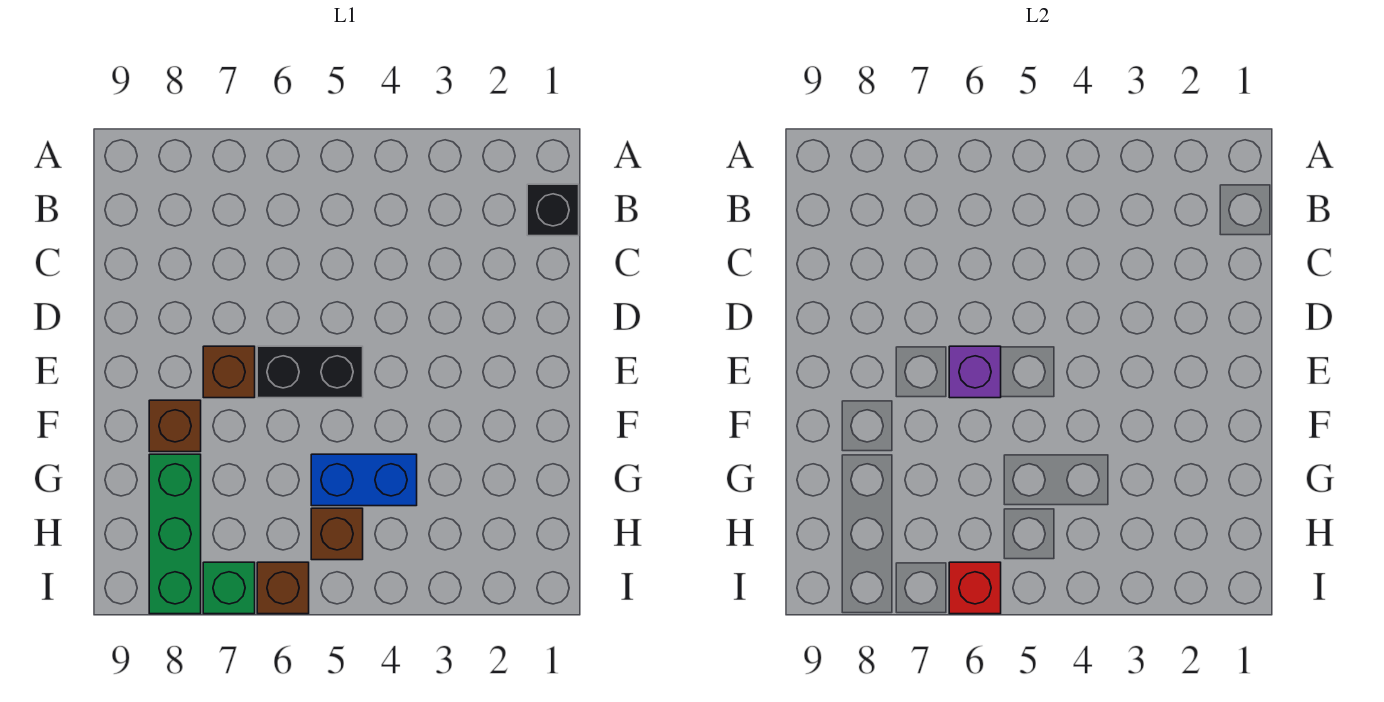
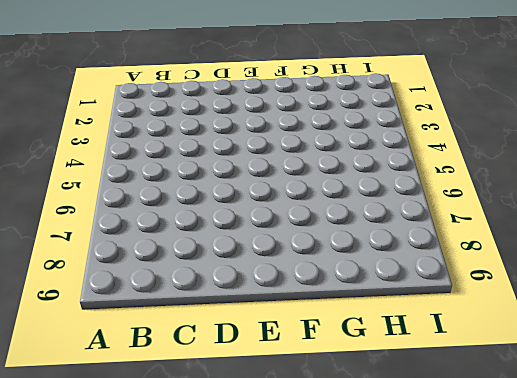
none -> black brick B1 level 1
none -> black brick E5:E6 level 1

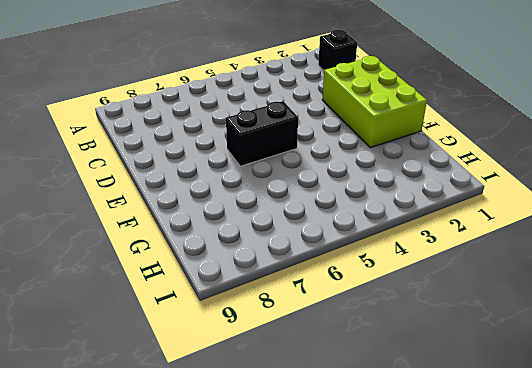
lime brick D1:F2 level 1 -> none
none -> brown brick E7 level 1
none -> brown brick F8 level 1

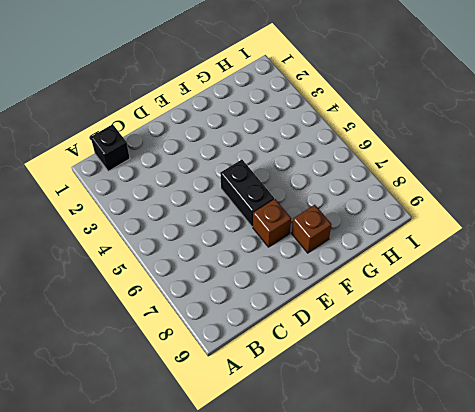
none -> blue brick G4:G5 level 1
none -> green brick G8:I8 level 1

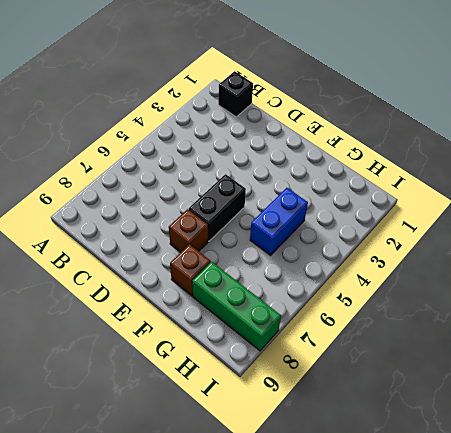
none -> brown brick H5 level 1
none -> brown brick I6 level 1

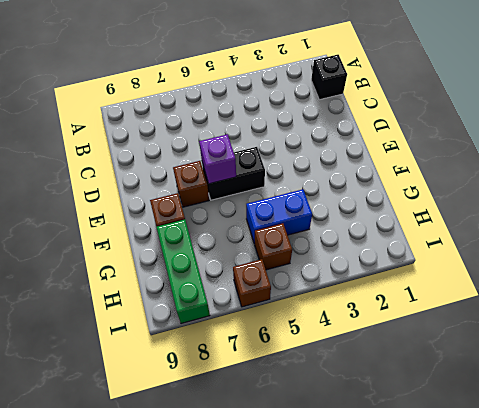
none -> green brick I7 level 1
none -> red brick I6 level 2

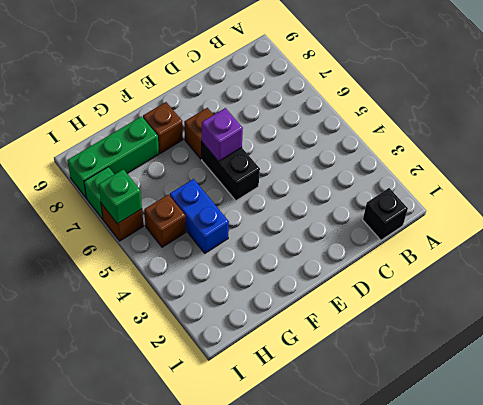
green brick I6 level 2 -> red brick I6 level 2

